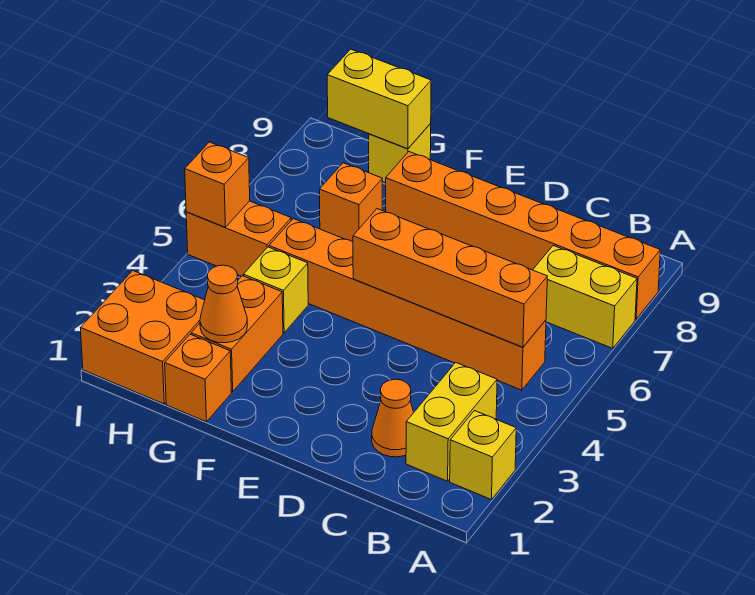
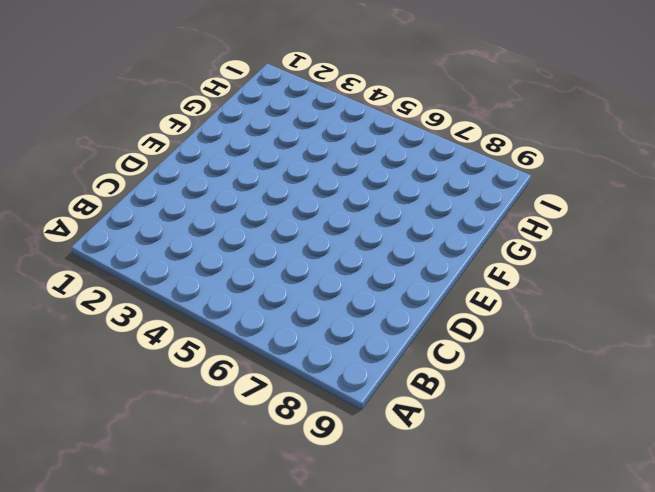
none -> yellow brick A2 level 1
none -> yellow brick A7:B7 level 1
none -> orange brick A8:F8 level 1

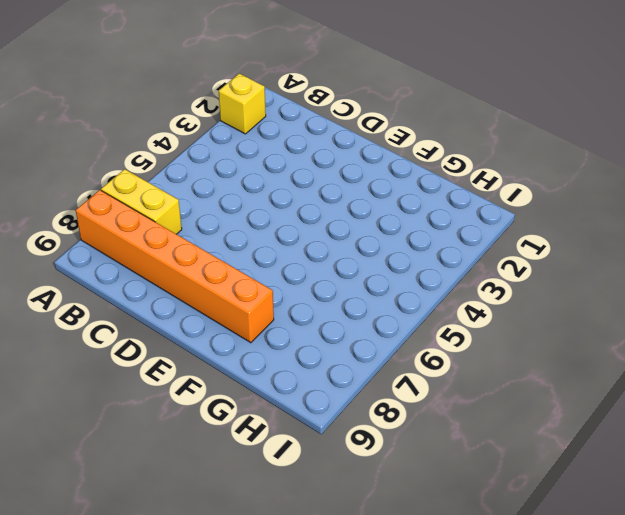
none -> yellow brick B2:B3 level 1
none -> orange brick B5:G5 level 1
none -> orange cone C2 level 1

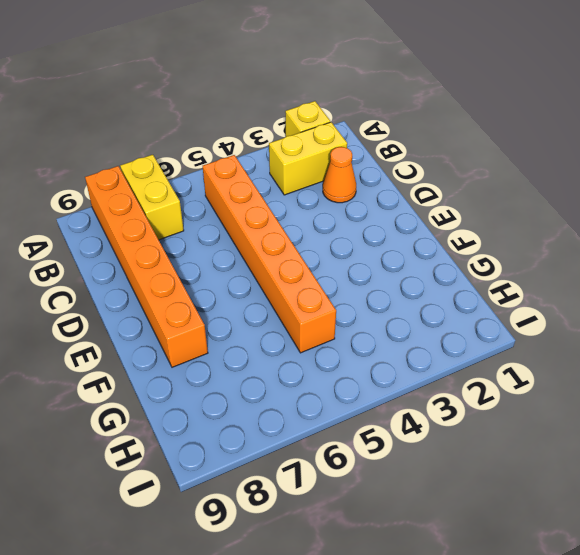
none -> orange brick G1 level 1
none -> orange brick G2:G3 level 1
none -> yellow brick G4 level 1

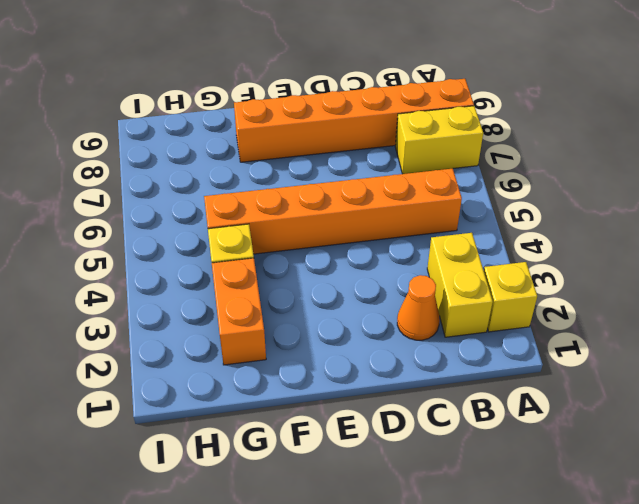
none -> orange brick G1 level 1
none -> orange brick G7 level 1
none -> yellow brick G9 level 1

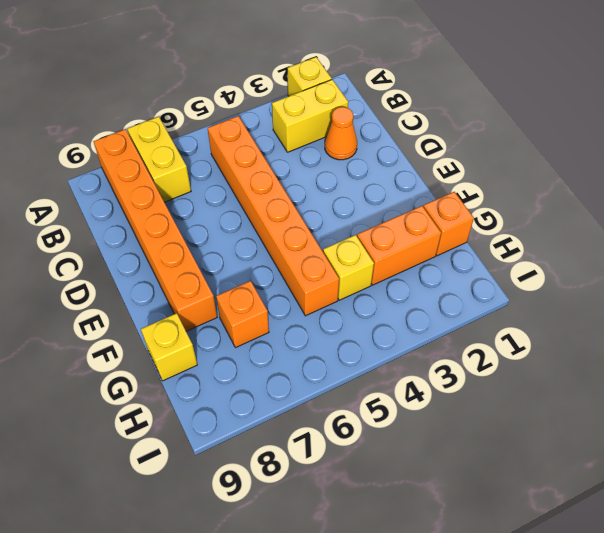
none -> orange brick H1:I2 level 1
none -> orange brick H5:I5 level 1
none -> orange brick B5:E5 level 2

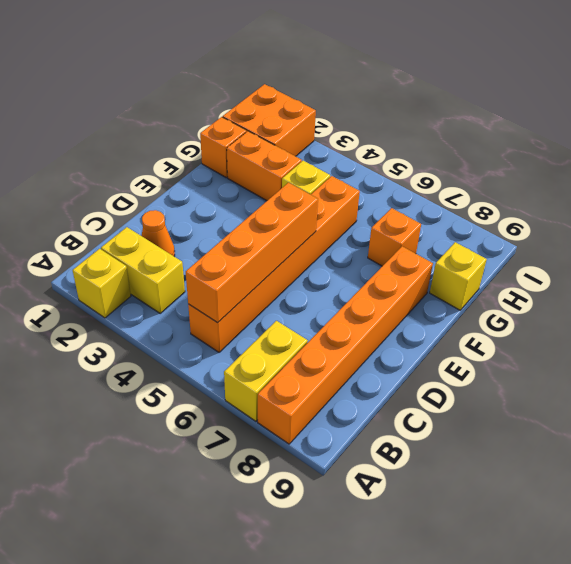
none -> orange brick H5:I5 level 1
none -> orange cone G2 level 2
none -> yellow brick G9:H9 level 2

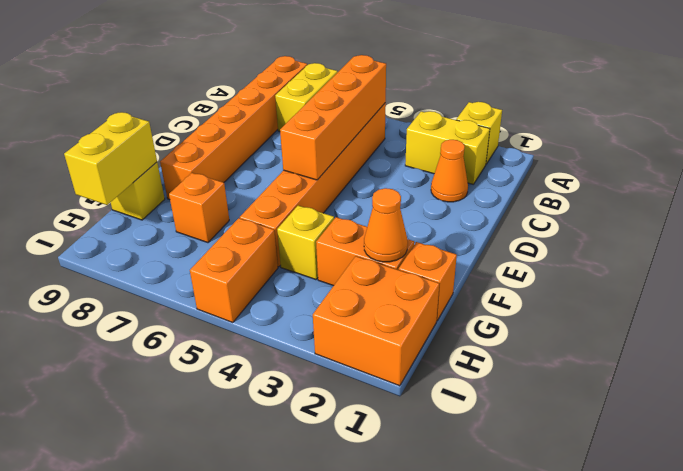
none -> orange brick I5 level 2

